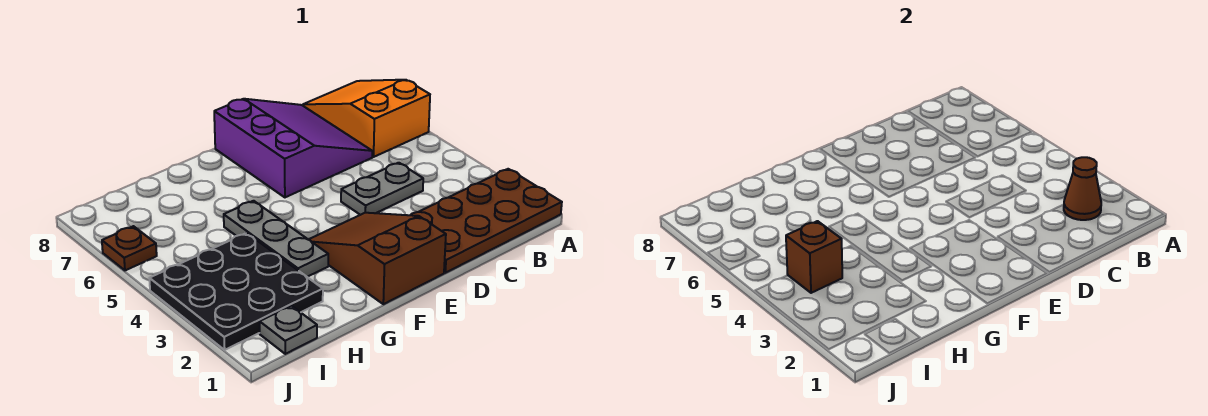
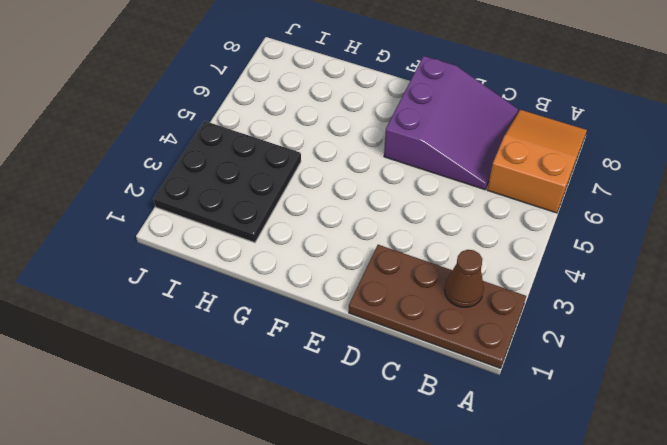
none -> grey plate C4:D4 level 1
none -> brown slope E1:F3 level 1 top 1

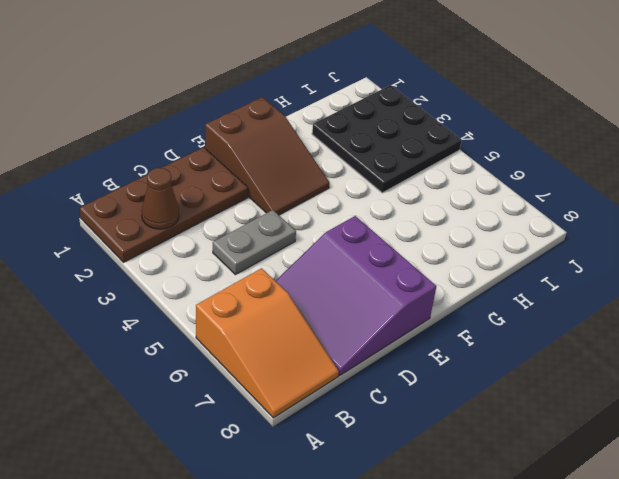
none -> grey plate G3:G5 level 1
none -> grey plate I1 level 1

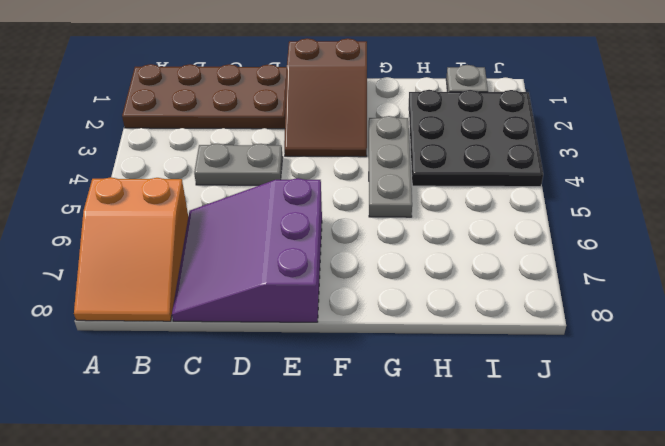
none -> brown plate J6 level 1
none -> brown cone B2 level 2

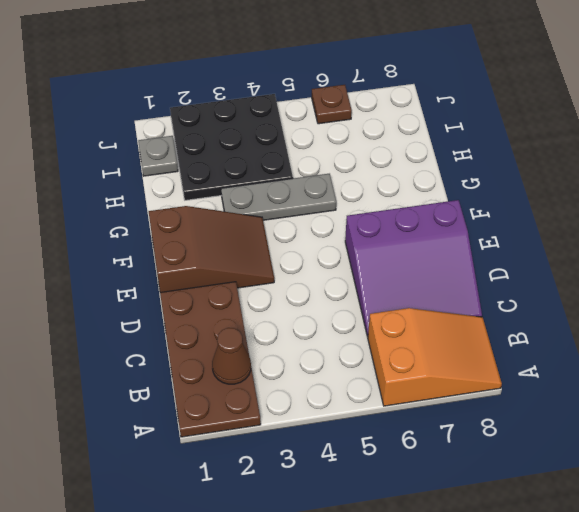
none -> grey plate C4:D4 level 1
none -> brown brick I4 level 2

